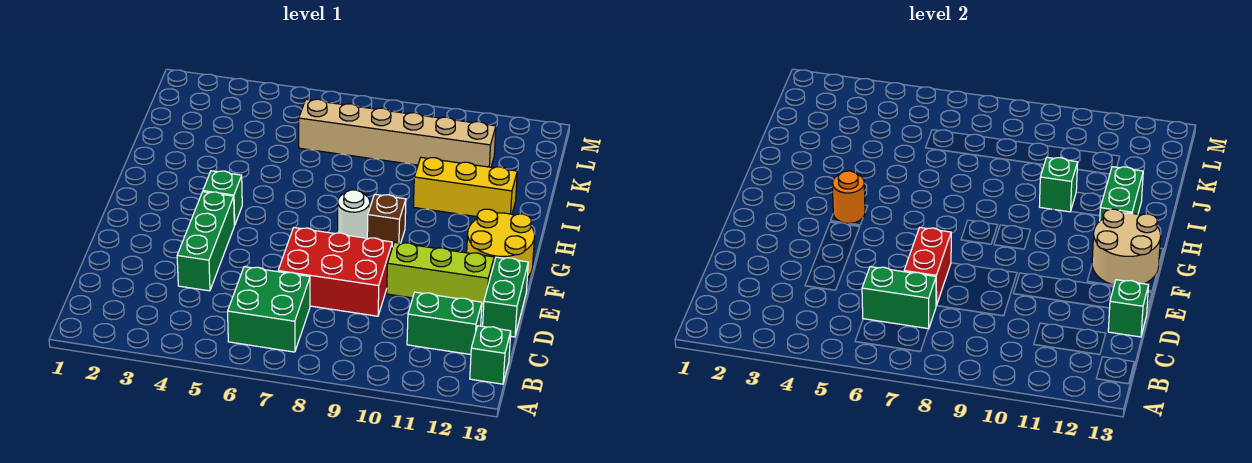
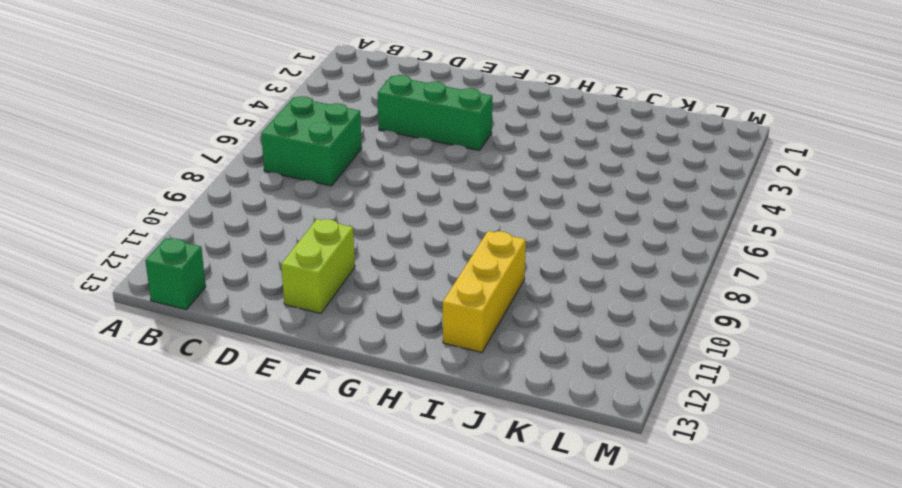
lime brick E11:E12 level 1 -> lime brick E10:E12 level 1
none -> green brick C11:C12 level 1
none -> red brick D7:E9 level 1
none -> green brick D13:E13 level 1

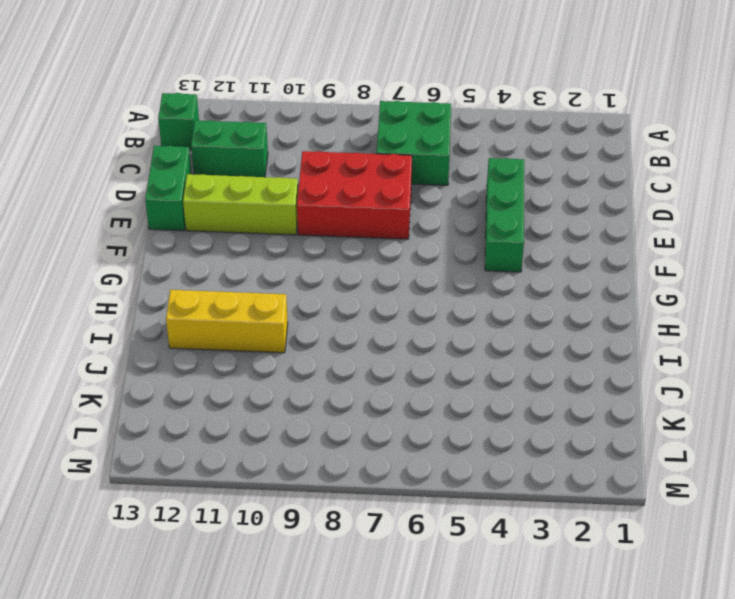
none -> yellow round brick F12:G13 level 1
none -> green brick G4 level 1
none -> white round brick G8 level 1

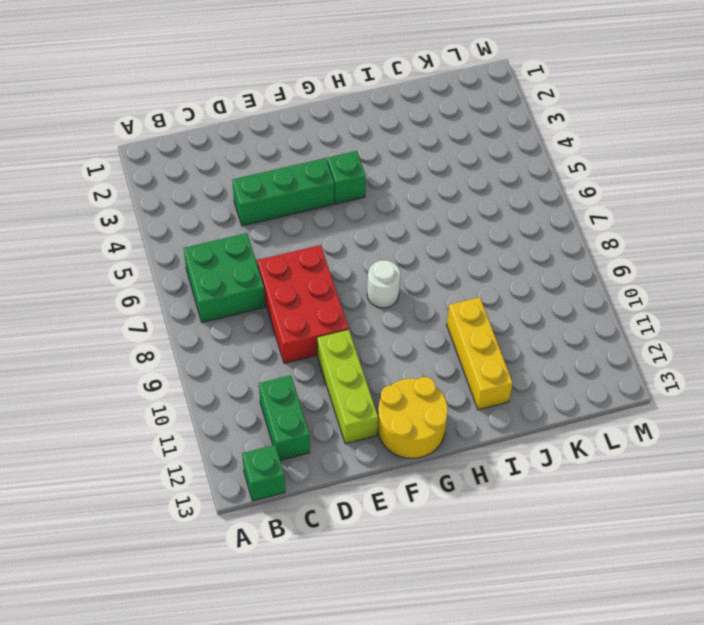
none -> green brick D13:E13 level 1
none -> brown brick G9 level 1
none -> tan brick K6:K11 level 1

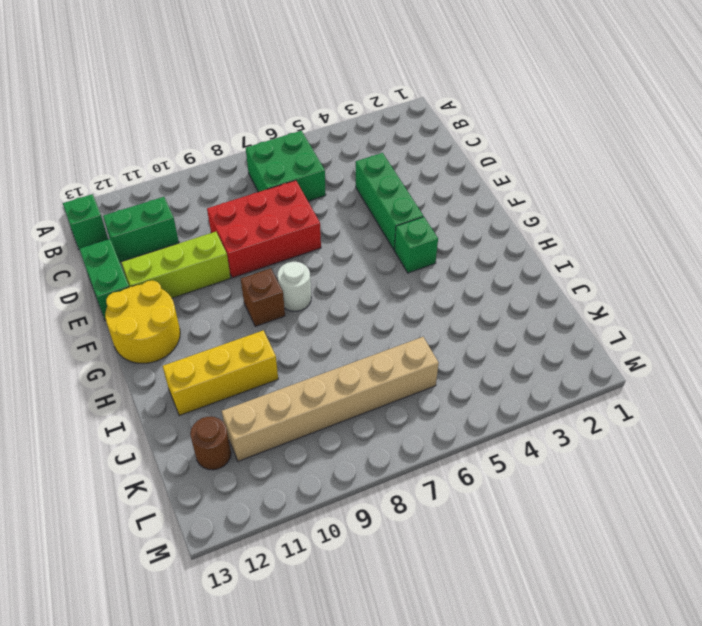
brown round brick K12 level 1 -> none
none -> green brick C6:C7 level 2
none -> red brick D7:E7 level 2
none -> green brick D13 level 2

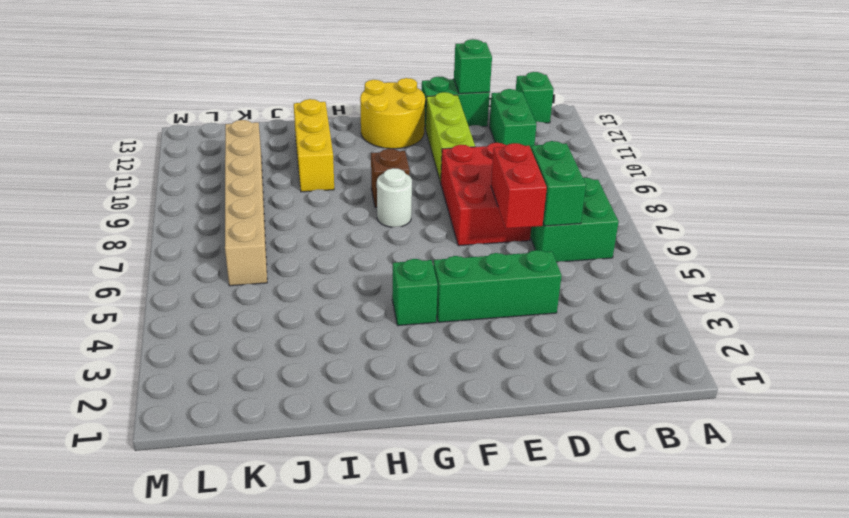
red brick D6:D7 level 2 -> red brick D7:E7 level 2
none -> tan round brick F12:G13 level 2
none -> orange round brick G4 level 2
none -> green brick H12:I12 level 2

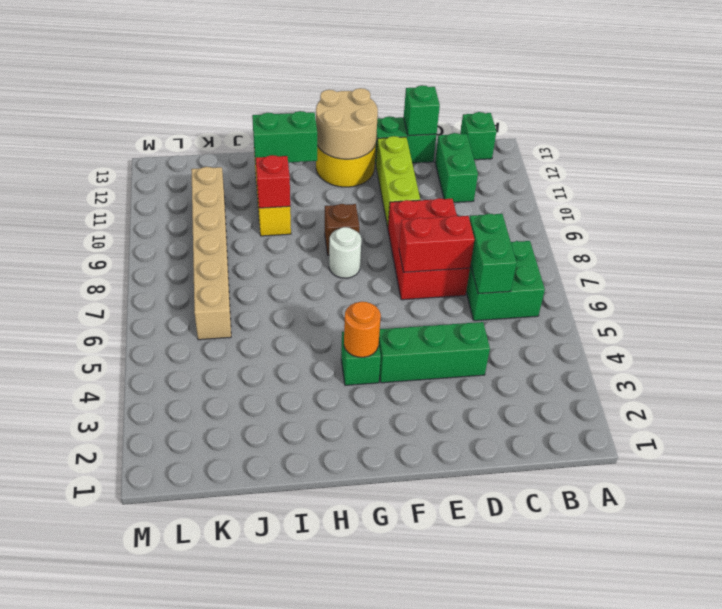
red brick I10 level 2 -> green brick I10 level 2

